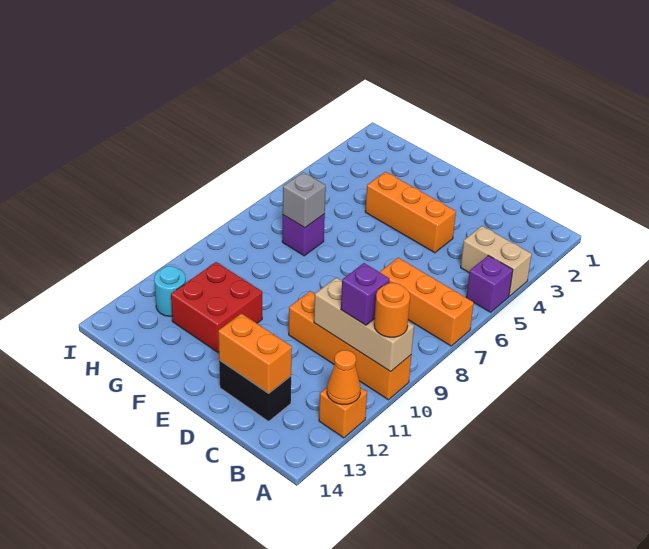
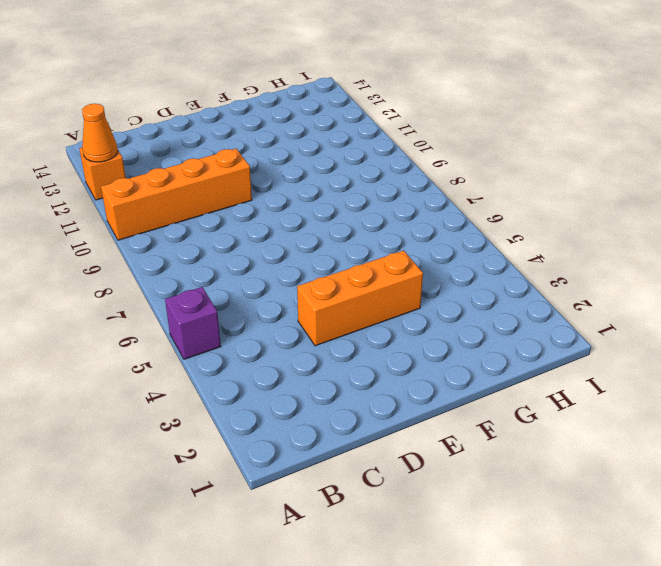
none -> tan brick A4:B4 level 1
none -> orange brick A7:C7 level 1
none -> black brick C13:D13 level 1

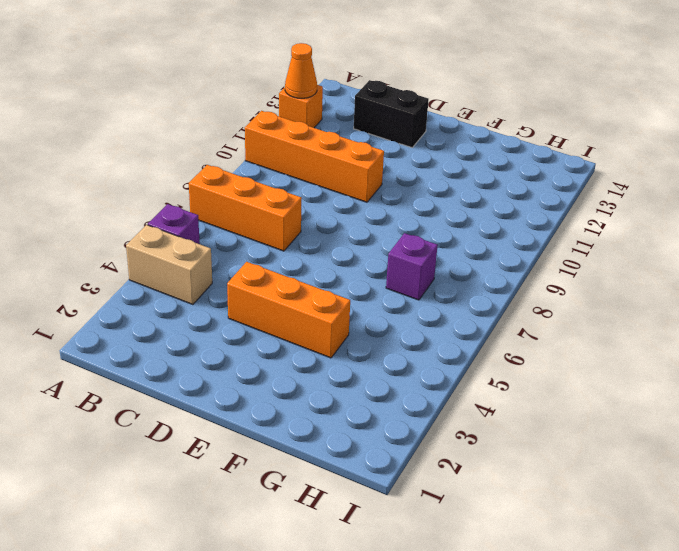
none -> red brick F11:G12 level 1
none -> cyan round brick H12 level 1
none -> tan brick A10:C10 level 2

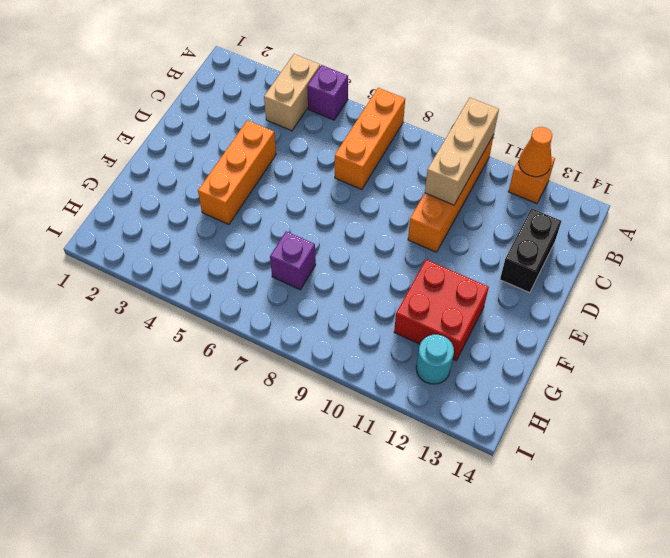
none -> orange brick C13:D13 level 2
none -> grey brick G7 level 2
none -> orange round brick A10 level 3

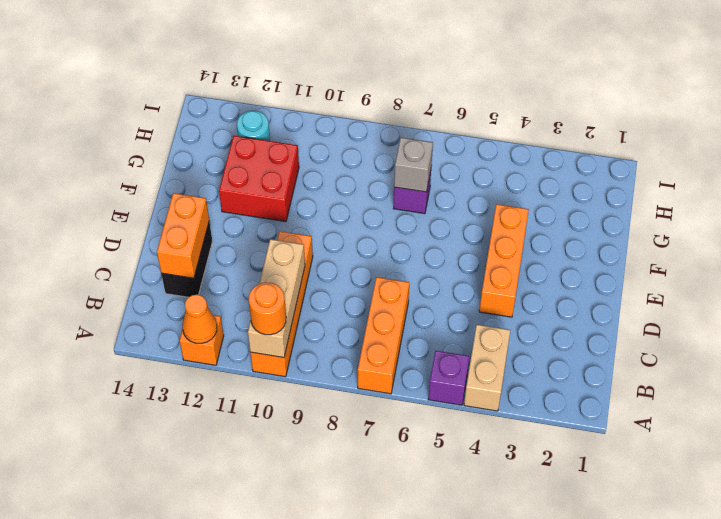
none -> purple brick B10 level 3

